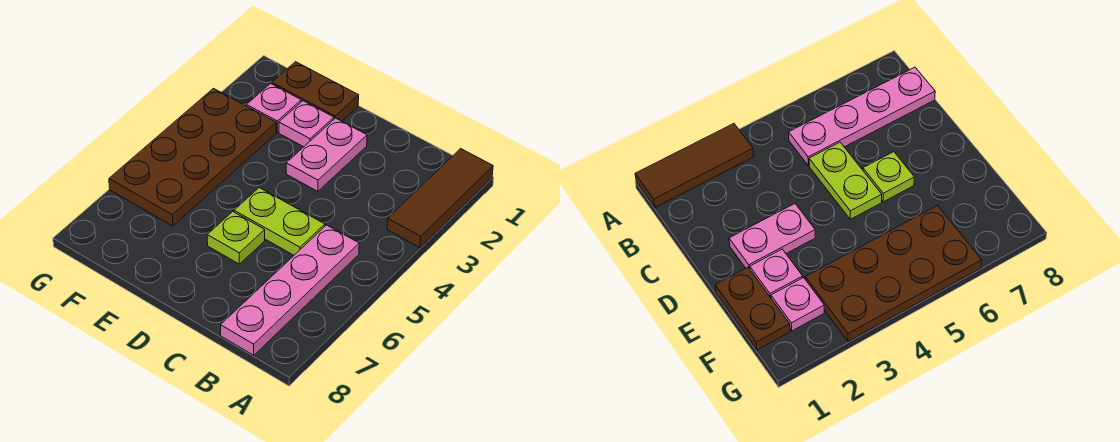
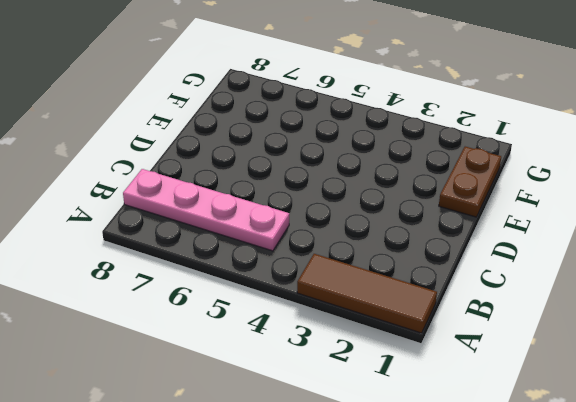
none -> lime plate C5:D5 level 1
none -> pink plate D2:D3 level 1

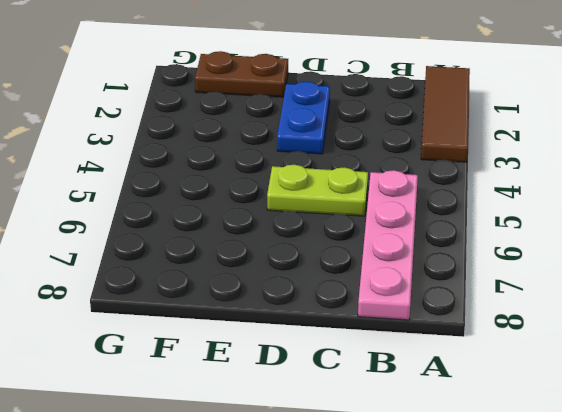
blue plate D2:D3 level 1 -> pink plate D2:D3 level 1
none -> lime plate D6 level 1
none -> pink plate E2 level 1

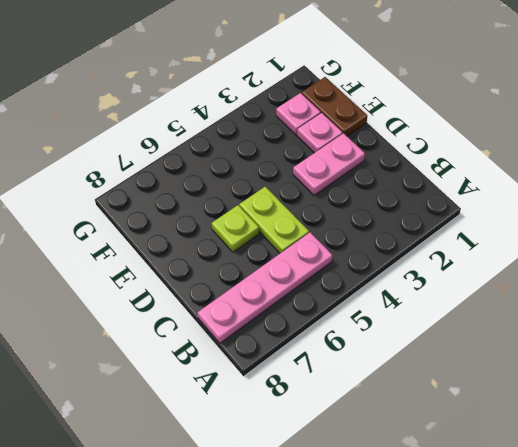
none -> brown tile A1:A3 level 1
none -> brown plate F3:G6 level 1

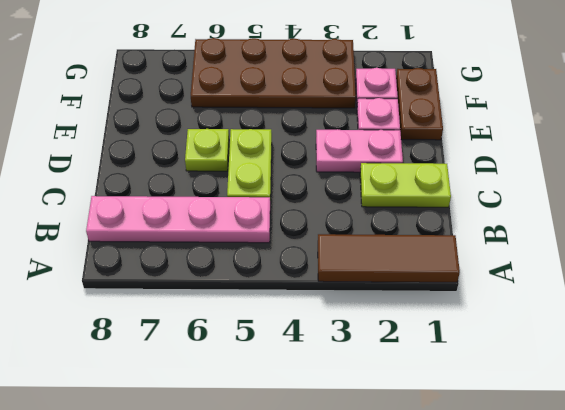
lime plate C1:C2 level 1 -> none

